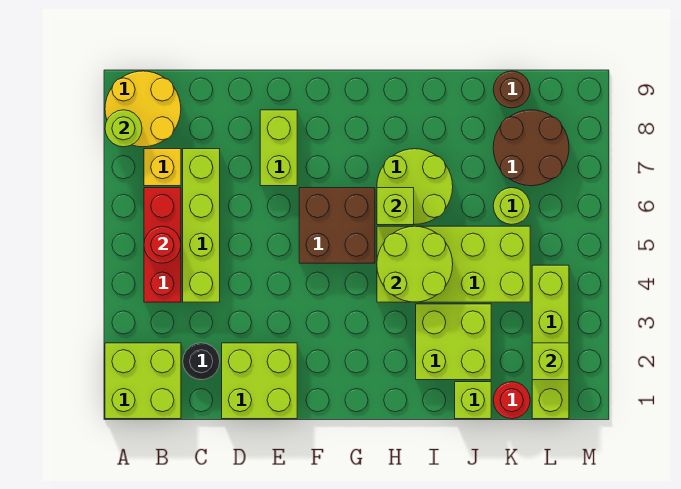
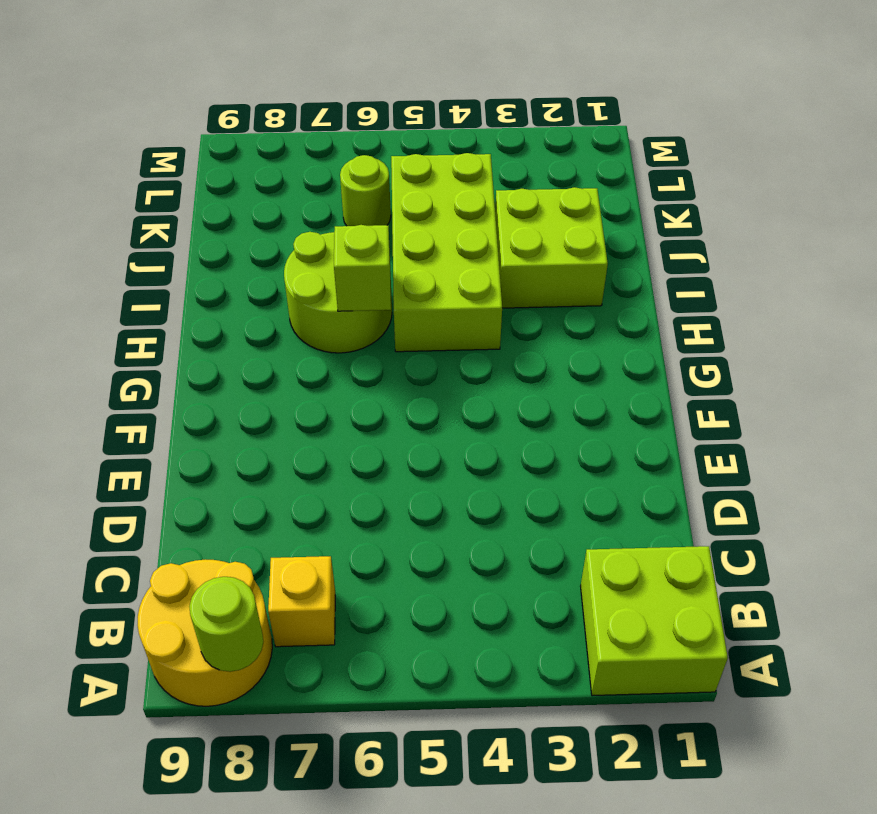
none -> red brick B4:B6 level 1
none -> black round brick C2 level 1
none -> lime brick C4:C7 level 1

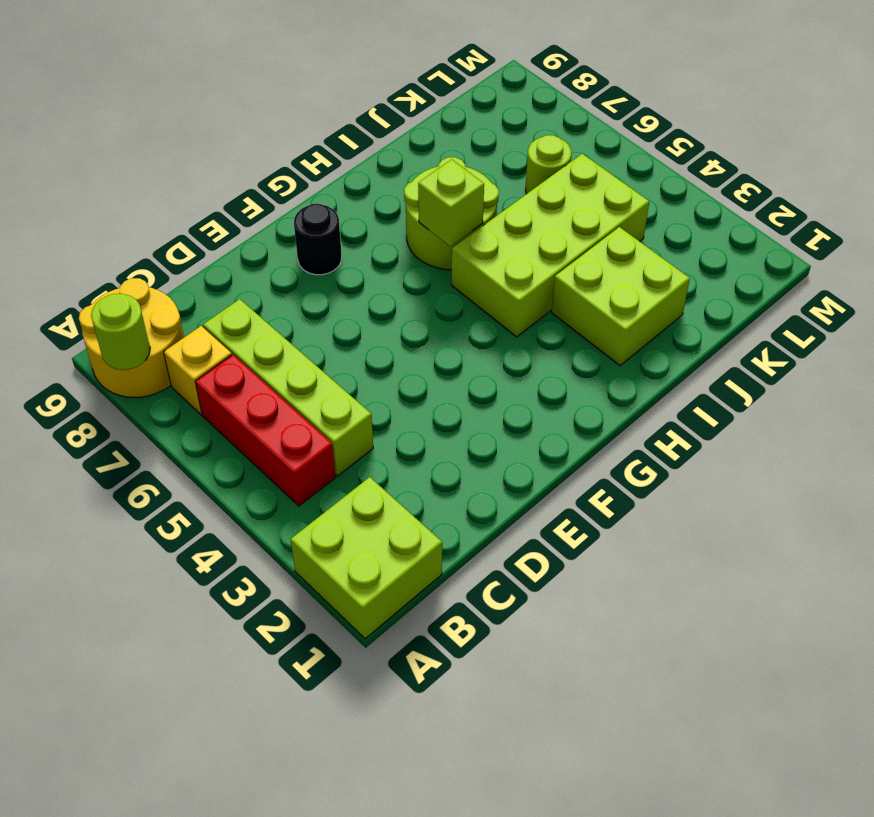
black round brick F8 level 1 -> black round brick C2 level 1
none -> lime brick D1:E2 level 1
none -> lime brick E7:E8 level 1
none -> brown brick F5:G6 level 1

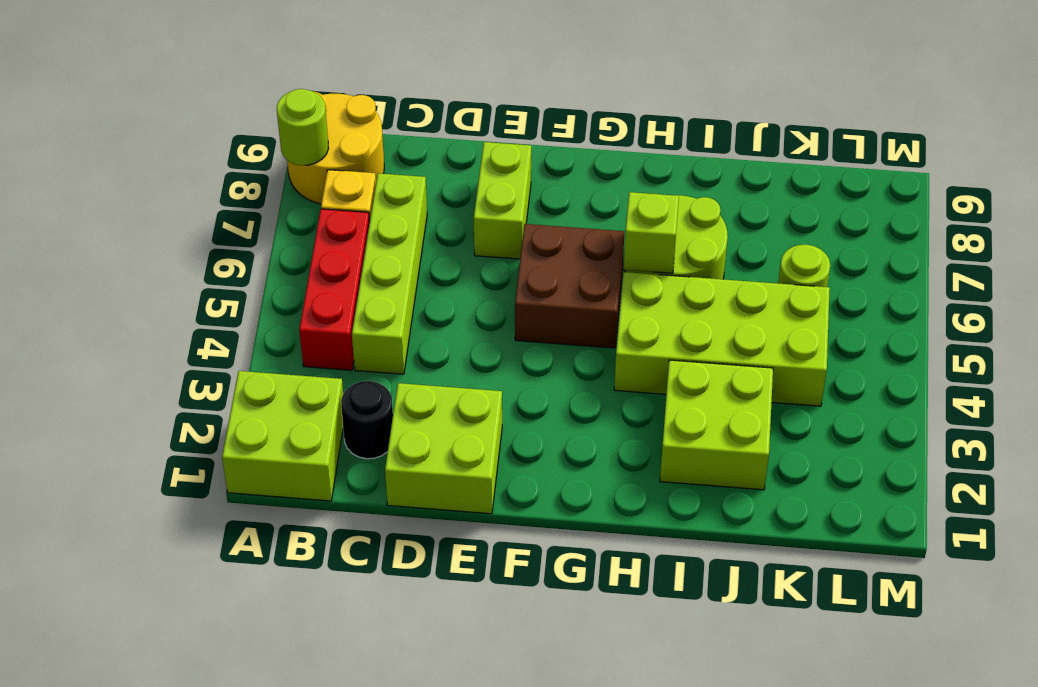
none -> lime brick J1 level 1
none -> red round brick K1 level 1
none -> brown round brick K7:L8 level 1

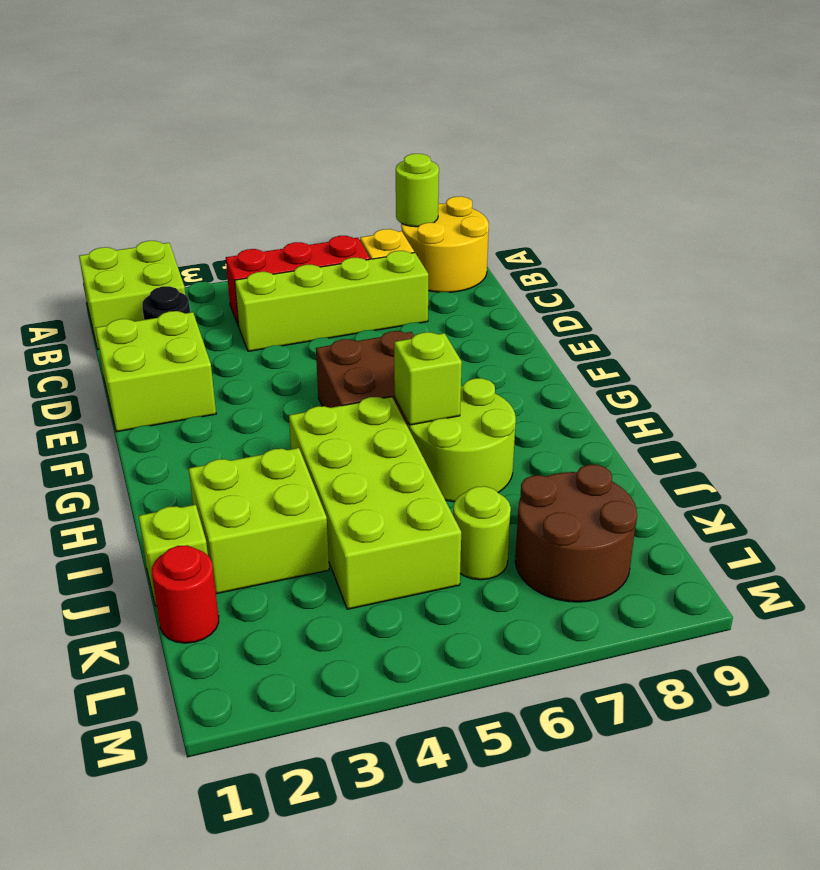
none -> lime brick E7:E8 level 1
none -> brown round brick K9 level 1
none -> lime brick L1:L4 level 1

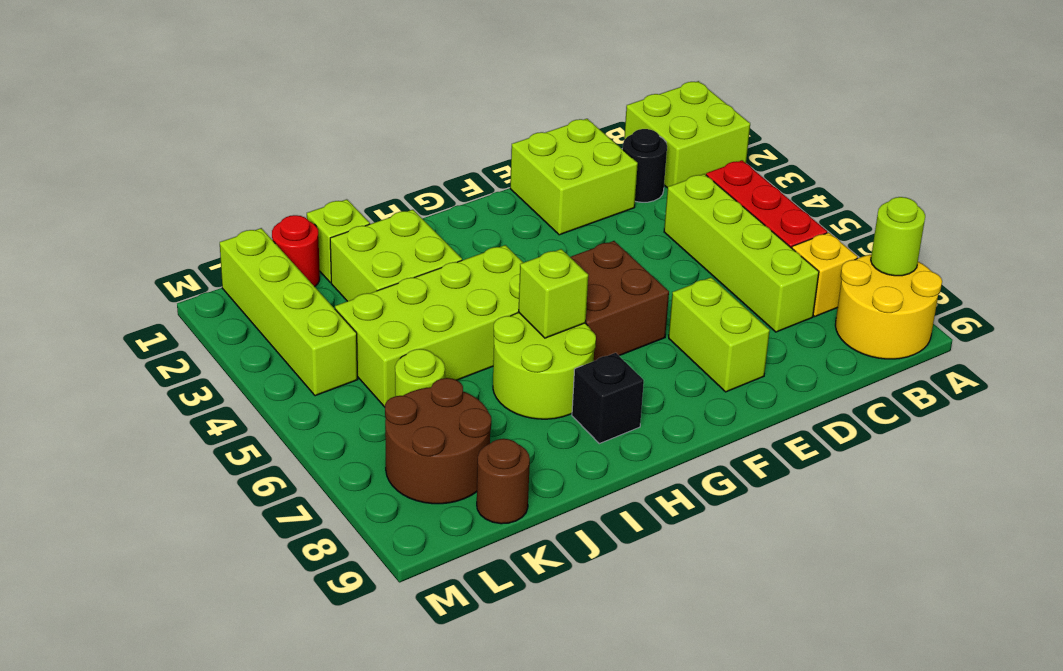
black brick H8 level 1 -> none
none -> red round brick B5 level 2
none -> lime round brick H4:I5 level 2
none -> lime brick L2 level 2

